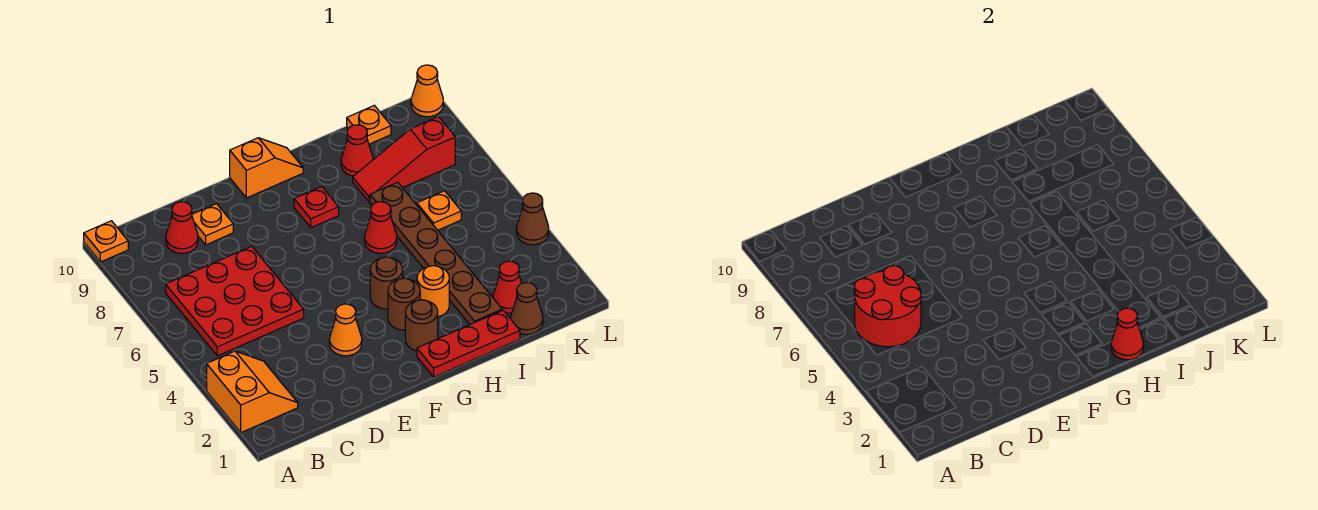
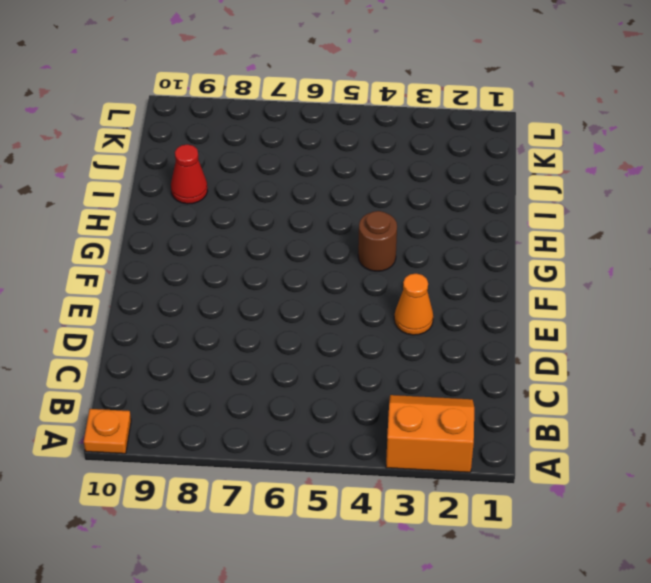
none -> red plate B5:D7 level 1
none -> red cone C9 level 1
none -> orange plate D9 level 1

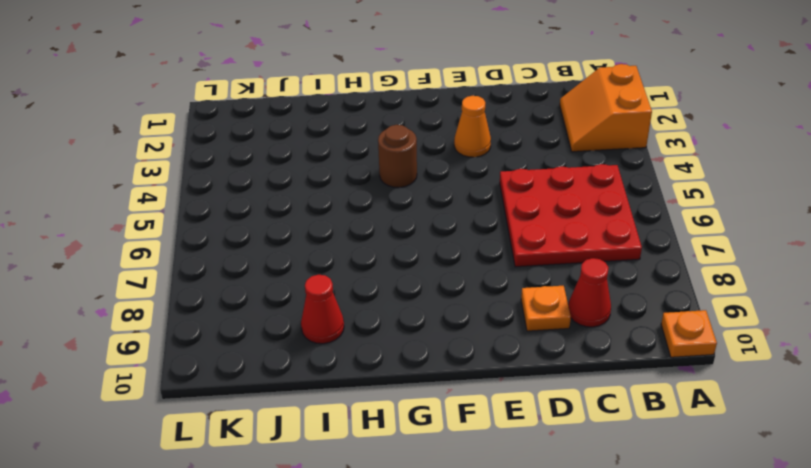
none -> orange slope F10:G10 level 1 top F
none -> red plate G1:I1 level 1
none -> brown round brick G2 level 1

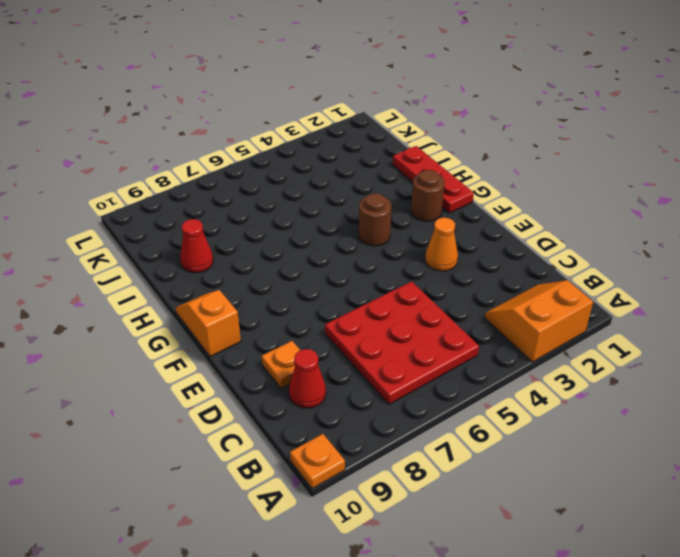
none -> brown round brick G3 level 1
none -> red plate G8 level 1
none -> orange round brick H3 level 1

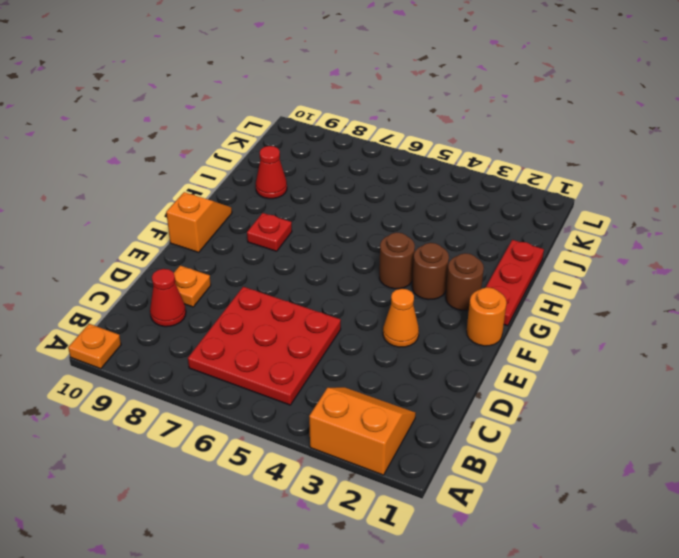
orange round brick F1 level 1 -> orange round brick H3 level 1
none -> red cone H6 level 1
none -> brown plate I2:I7 level 1
none -> red slope I8:K8 level 1 top K

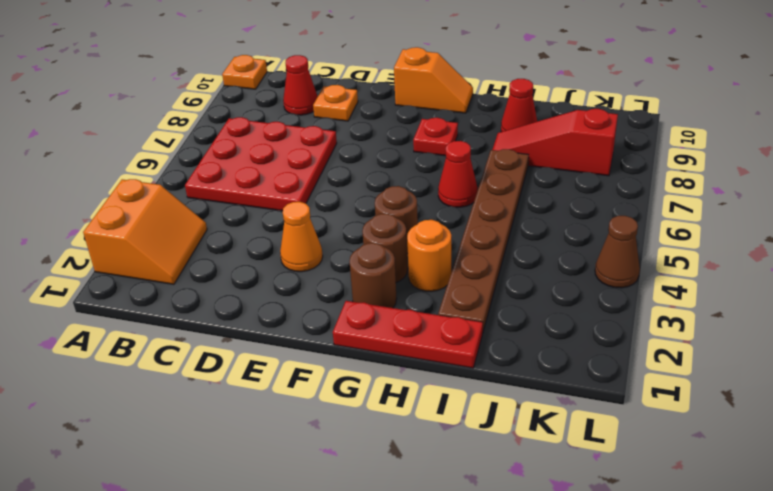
none -> brown cone J1 level 1
none -> red cone J2 level 1
none -> orange plate J6 level 1

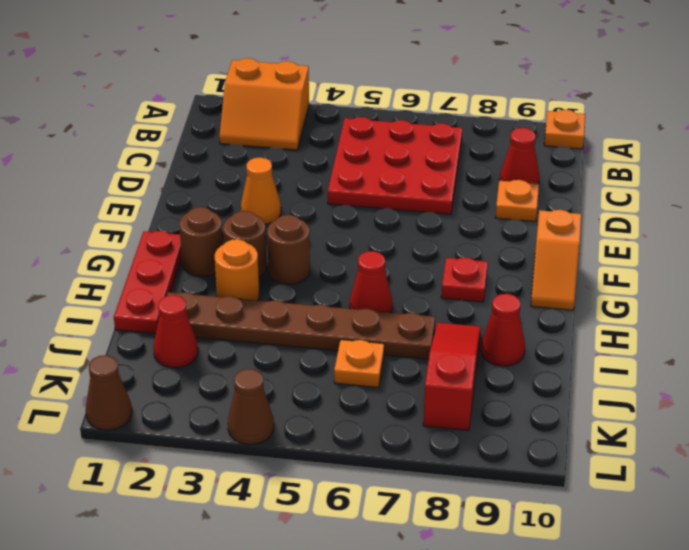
brown cone L1 level 1 -> brown cone J1 level 1
none -> orange plate J10 level 1
none -> orange cone L10 level 1
none -> red round brick B5:C6 level 2

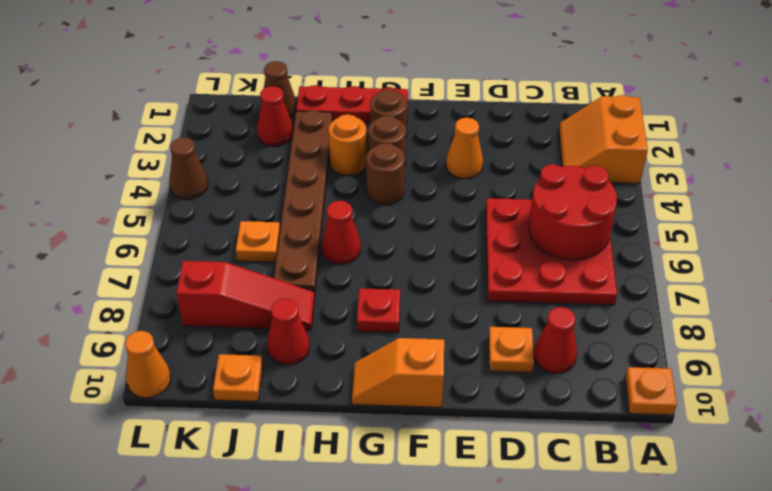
none -> red cone H1 level 2

